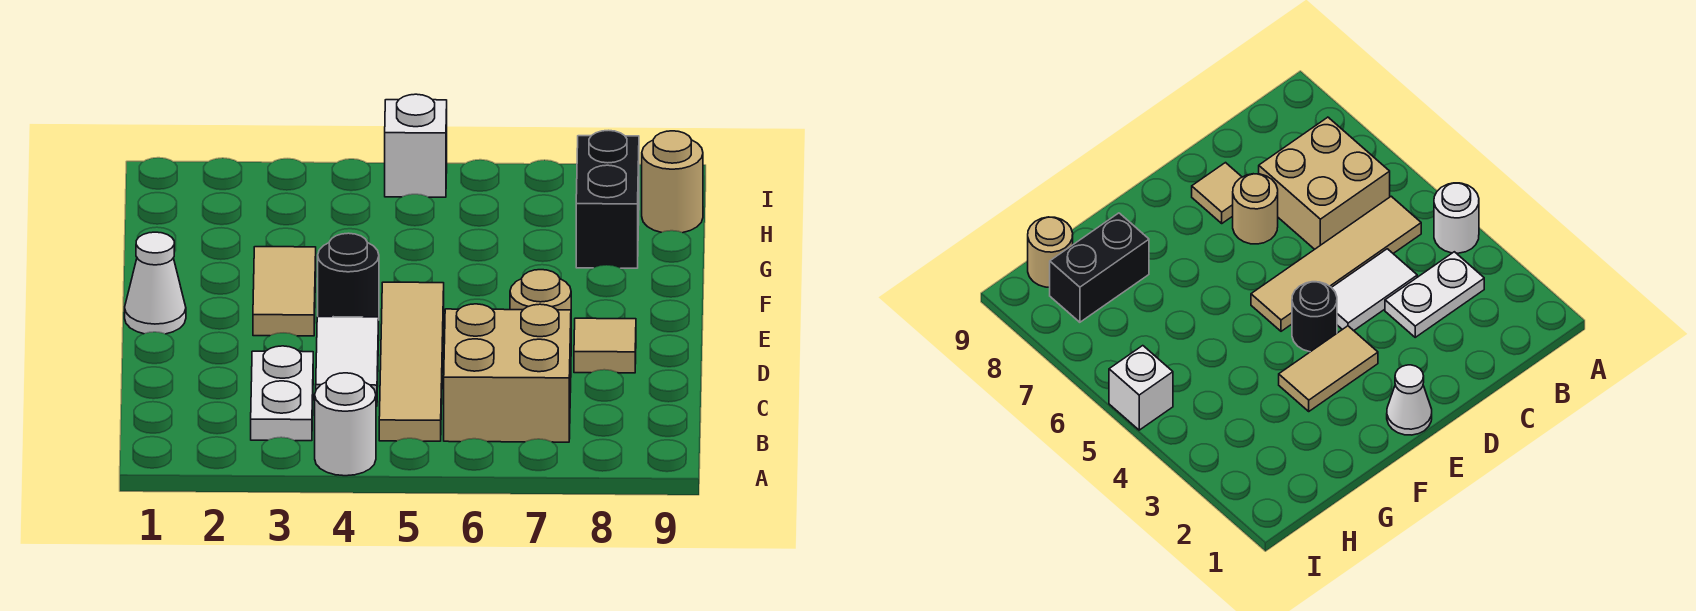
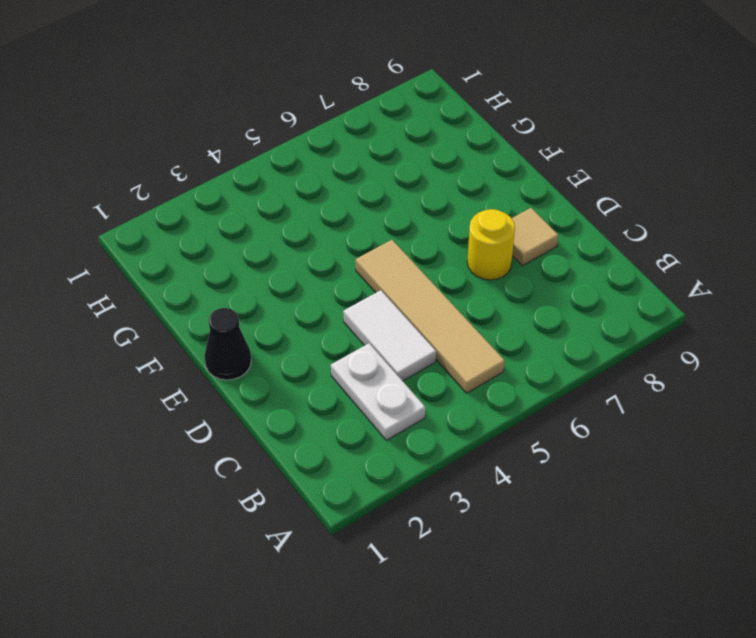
yellow round brick D7 level 1 -> tan round brick D7 level 1
black cone E1 level 1 -> white cone E1 level 1
none -> white round brick A4 level 1
none -> tan brick B6:C7 level 1
none -> tan tile E3:F3 level 1

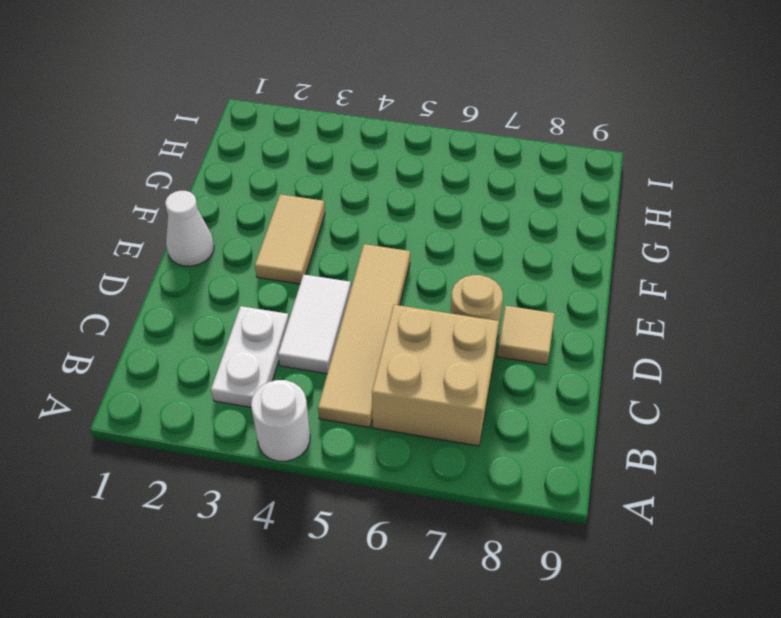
none -> black round brick E4 level 1
none -> black brick G8:H8 level 1
none -> tan round brick H9 level 1

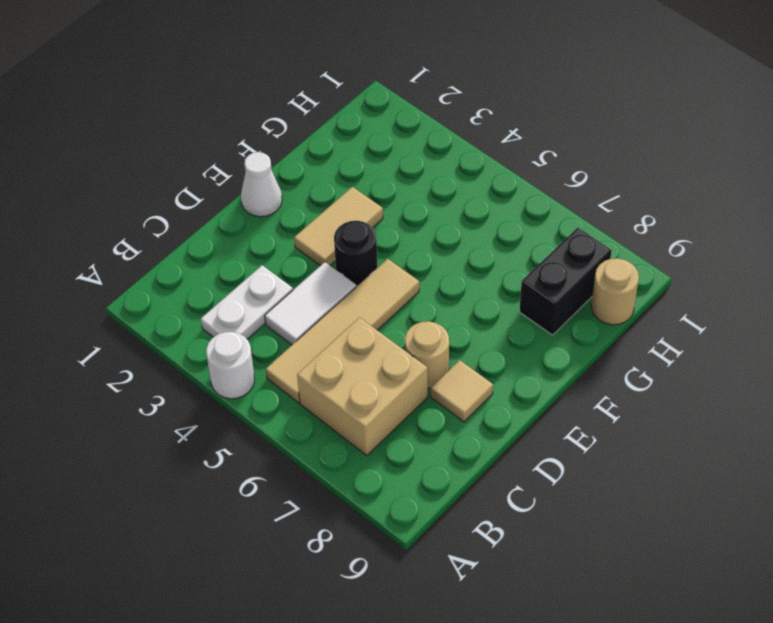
none -> white brick I5 level 1

